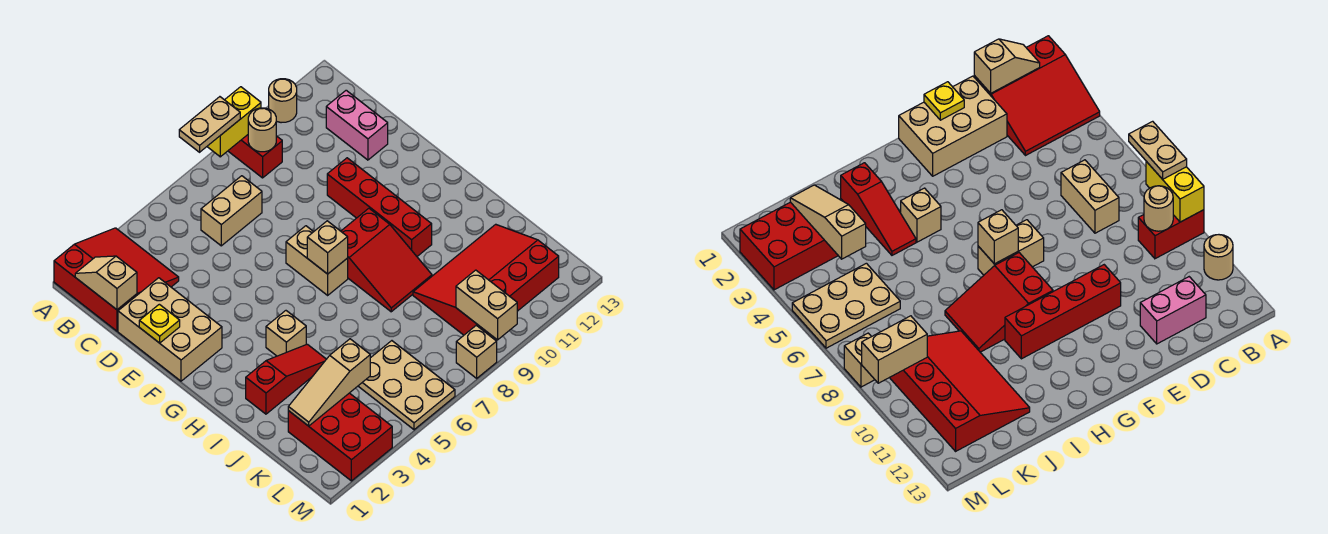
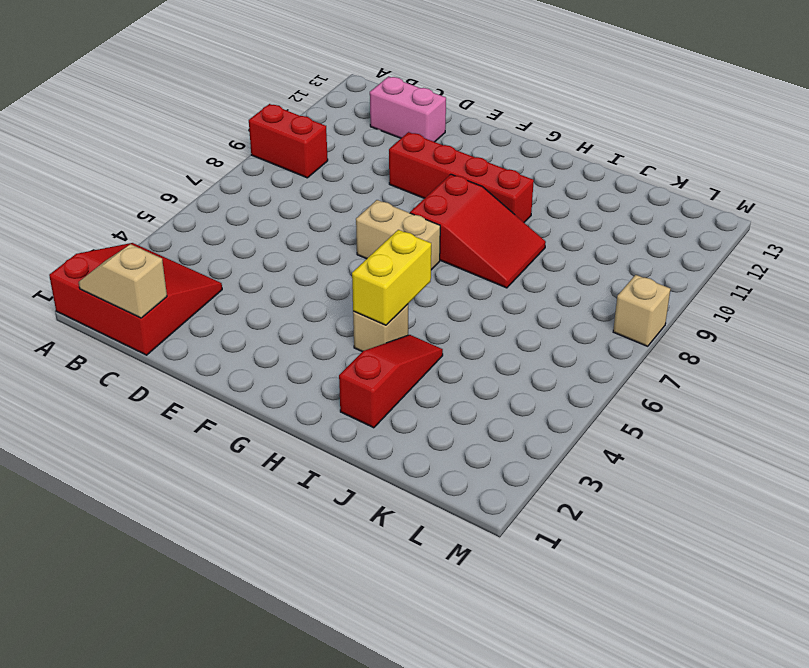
yellow brick H4:H5 level 2 -> yellow brick A8:A9 level 2
none -> tan round brick A11 level 1
none -> tan brick C6:C7 level 1
none -> tan brick D1:F2 level 1

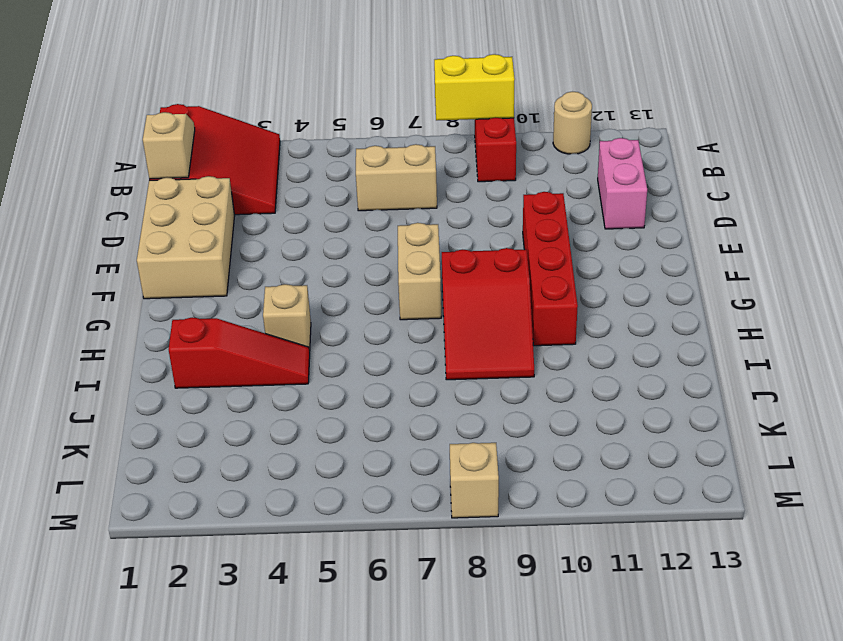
none -> red slope J9:L12 level 1 top L
none -> red brick K2:M3 level 1
none -> tan plate K5:M6 level 1

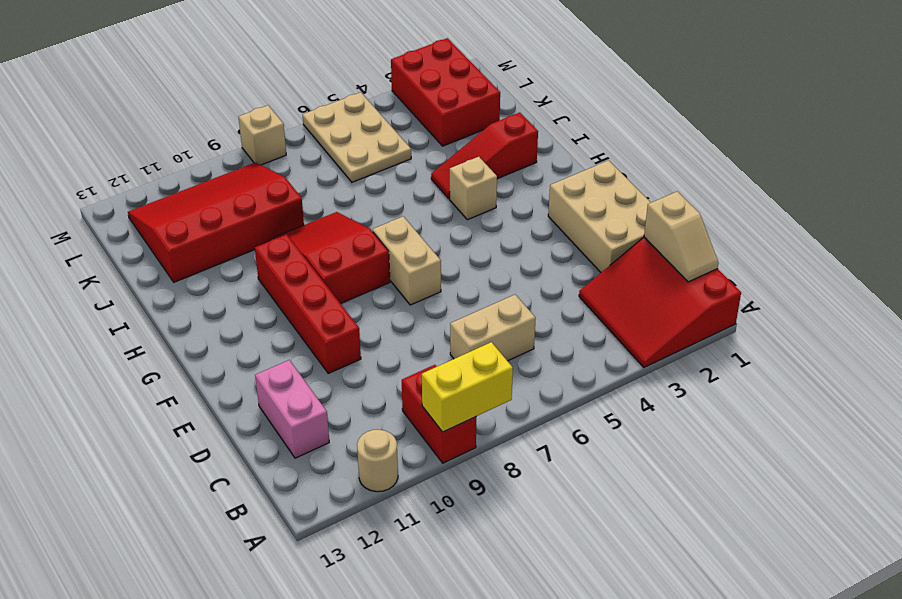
red slope J9:L12 level 1 top J -> red slope J9:L12 level 1 top L
none -> tan round brick B9 level 2
none -> yellow plate E1 level 2
none -> tan brick G7 level 2

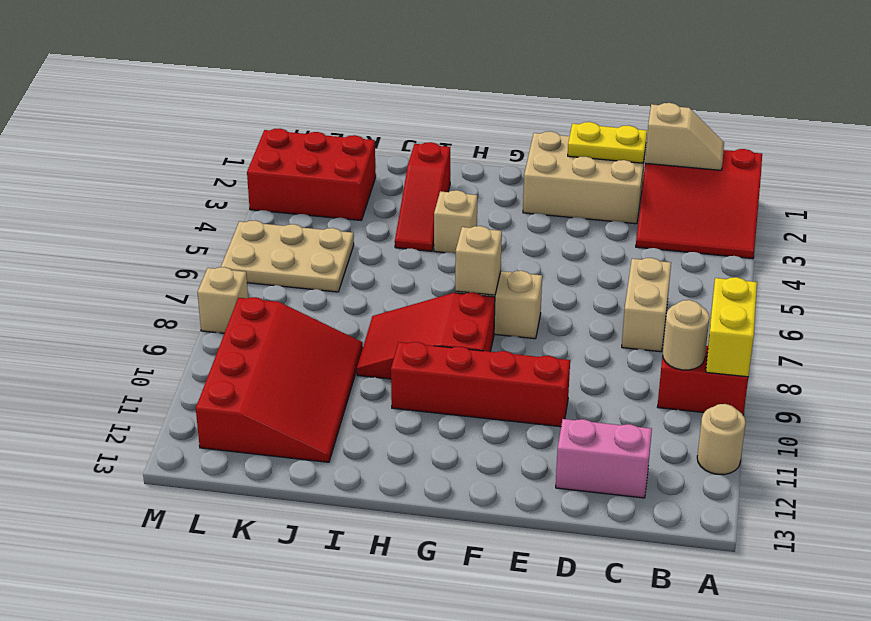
yellow plate D1:E1 level 2 -> yellow plate E1 level 2
none -> tan slope K2:K4 level 2 top 4
none -> tan brick L9:M9 level 2
none -> tan plate A7:A8 level 3

